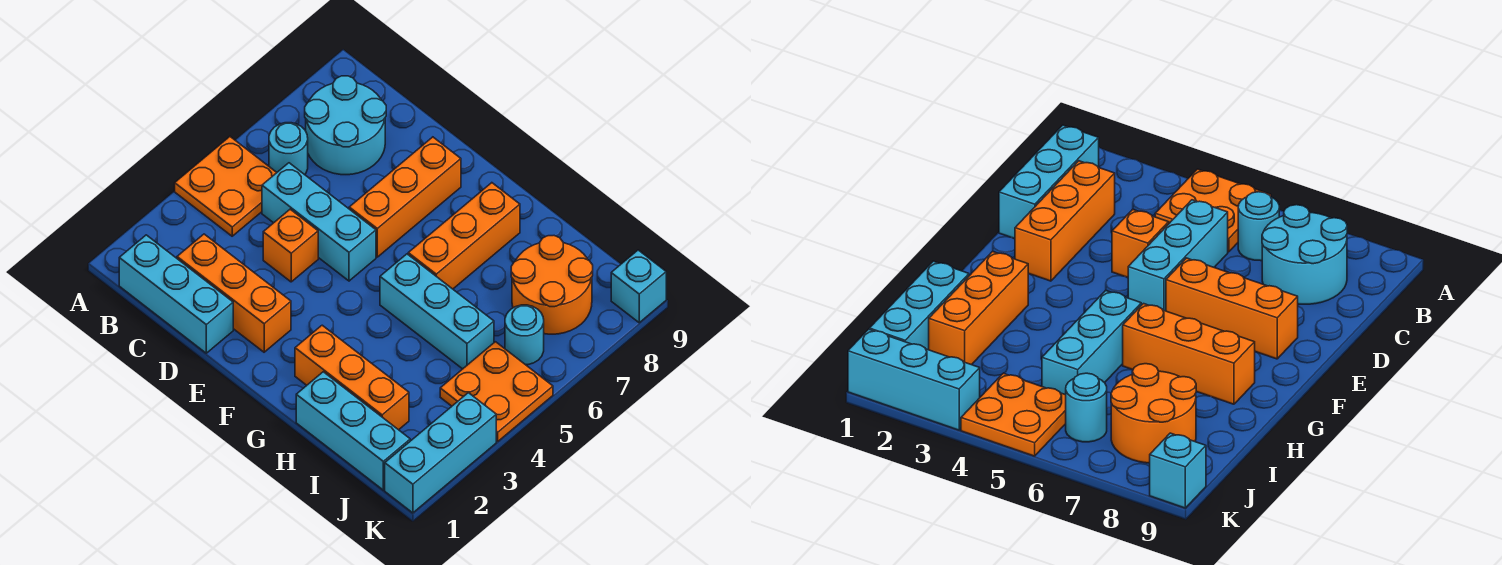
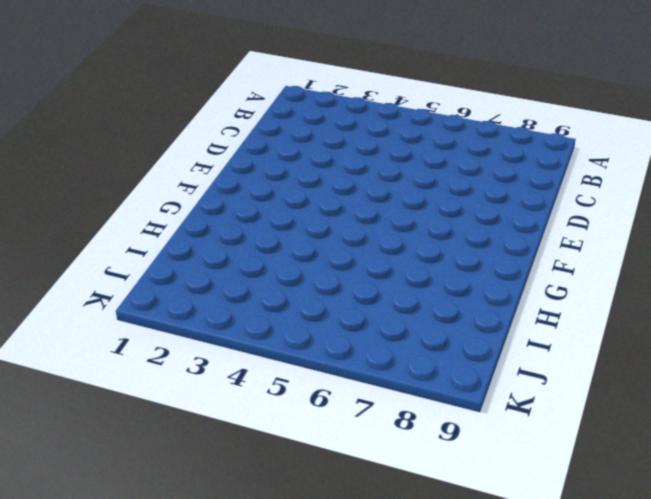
none -> orange plate A4:B5 level 1
none -> cyan brick B1:D1 level 1
none -> cyan round brick B6 level 1

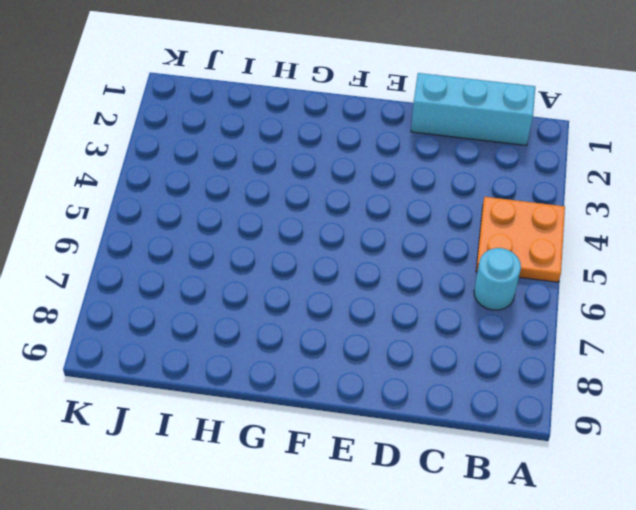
none -> cyan round brick B7:C8 level 1
none -> orange brick C2:E2 level 1
none -> cyan brick C5:E5 level 1

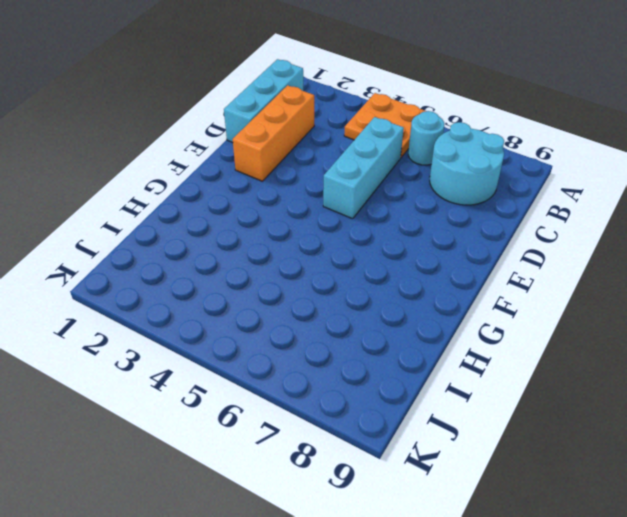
none -> orange brick D4 level 1
none -> orange brick E6:E8 level 1
none -> orange brick G2:I2 level 1

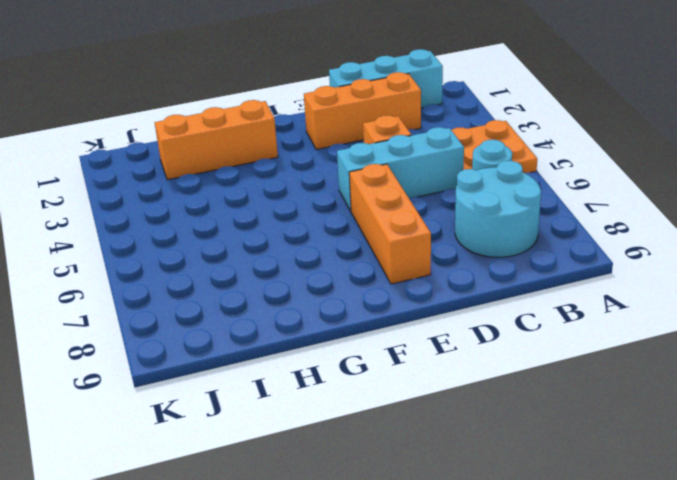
none -> cyan brick G5:I5 level 1
none -> orange brick G6:G8 level 1
none -> cyan brick H1:J1 level 1

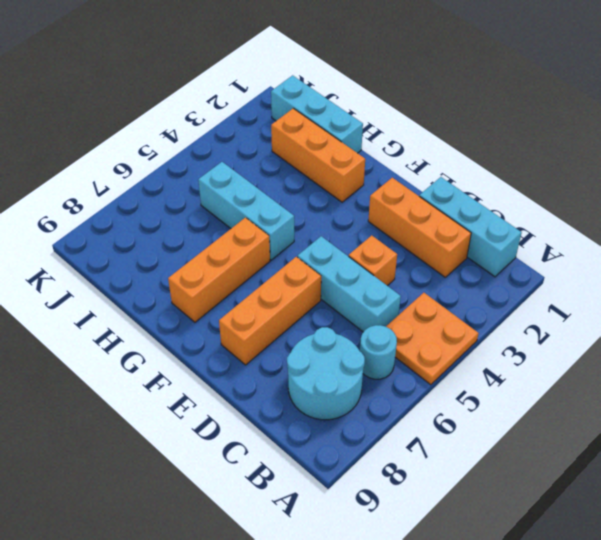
none -> orange round brick I7:J8 level 1
none -> orange plate J4:K5 level 1
none -> cyan round brick J6 level 1

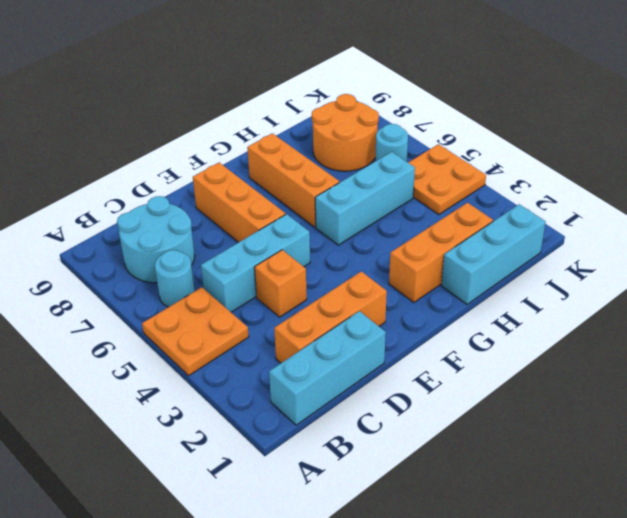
none -> cyan brick K1:K3 level 1
none -> cyan brick K9 level 1

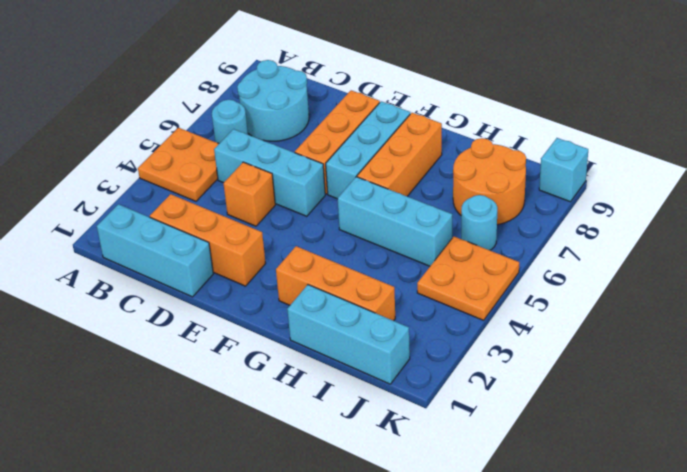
cyan brick F6:F8 level 1 -> cyan brick K1:K3 level 1

